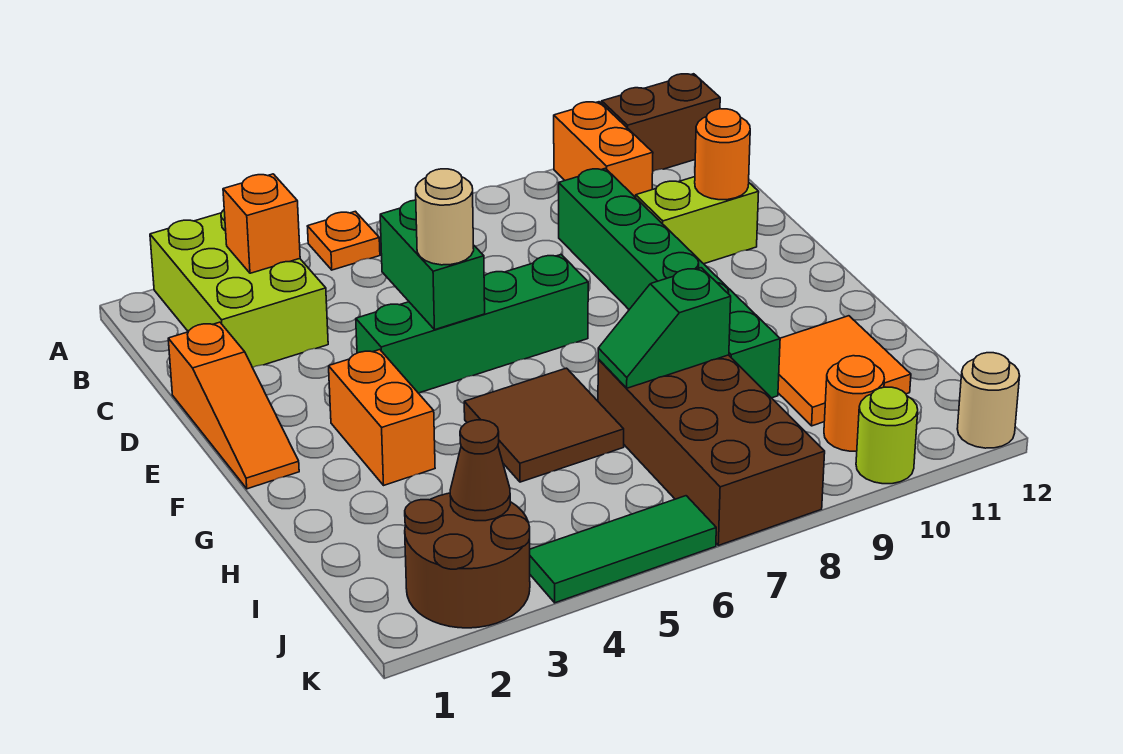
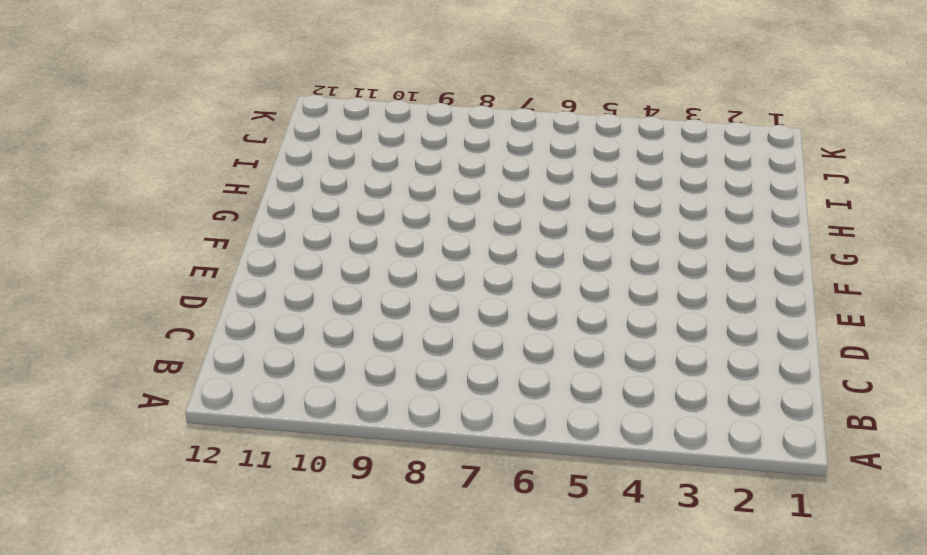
none -> lime brick A2:C3 level 1
none -> orange plate A5 level 1
none -> orange brick A10:B10 level 1

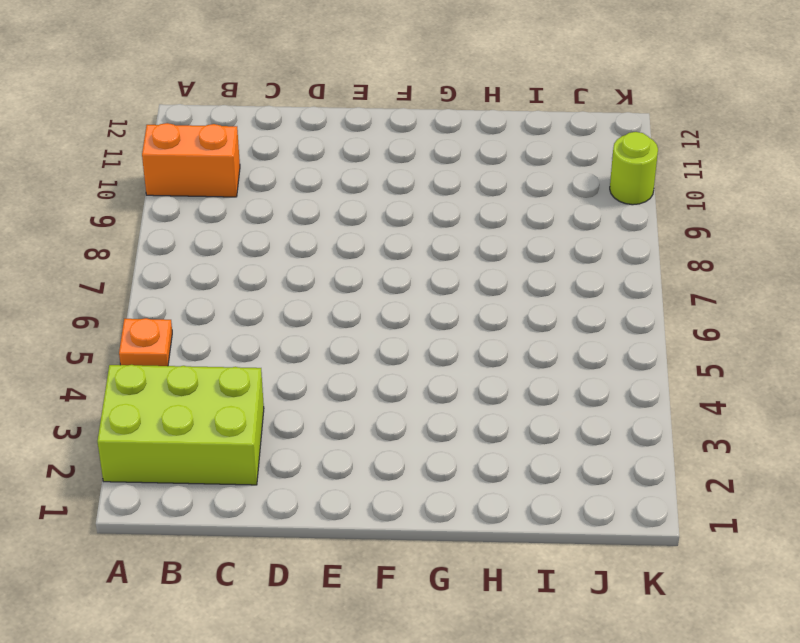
none -> brown brick A11:A12 level 1
none -> green brick C9:H9 level 1
none -> orange slope D1:F1 level 1 top D

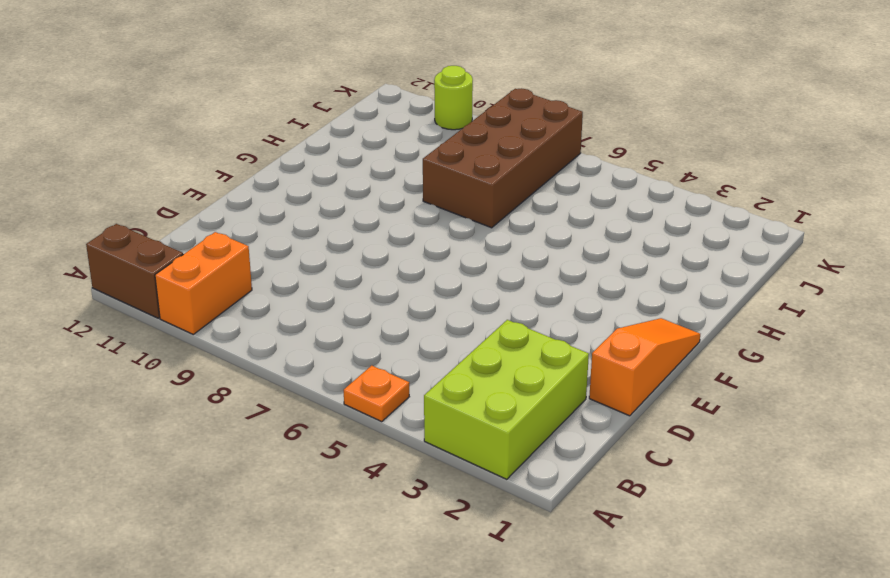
none -> green brick C9:H9 level 1
none -> lime brick D10:D11 level 1
none -> green brick E4:E7 level 1

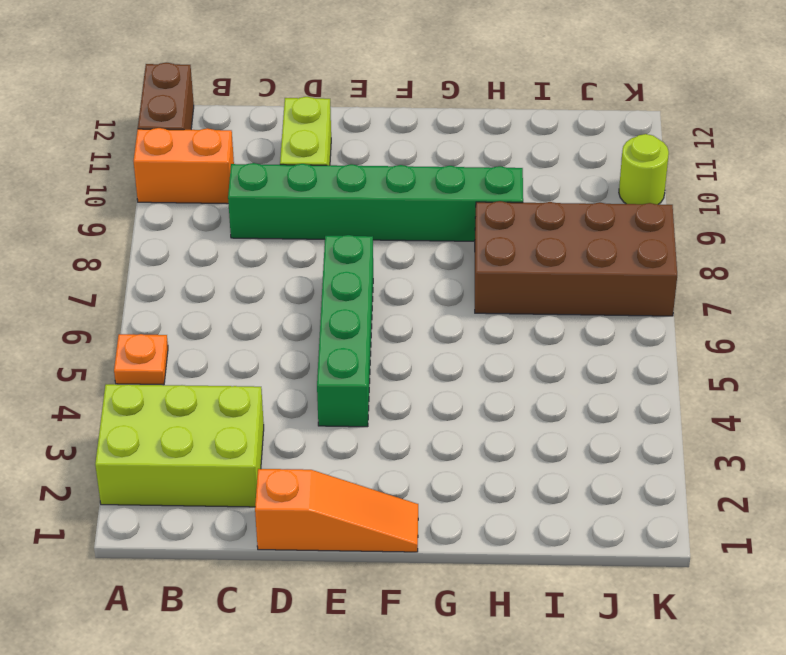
none -> orange brick F3:G3 level 1
none -> brown tile G5:H6 level 1
none -> orange tile H10:I11 level 1

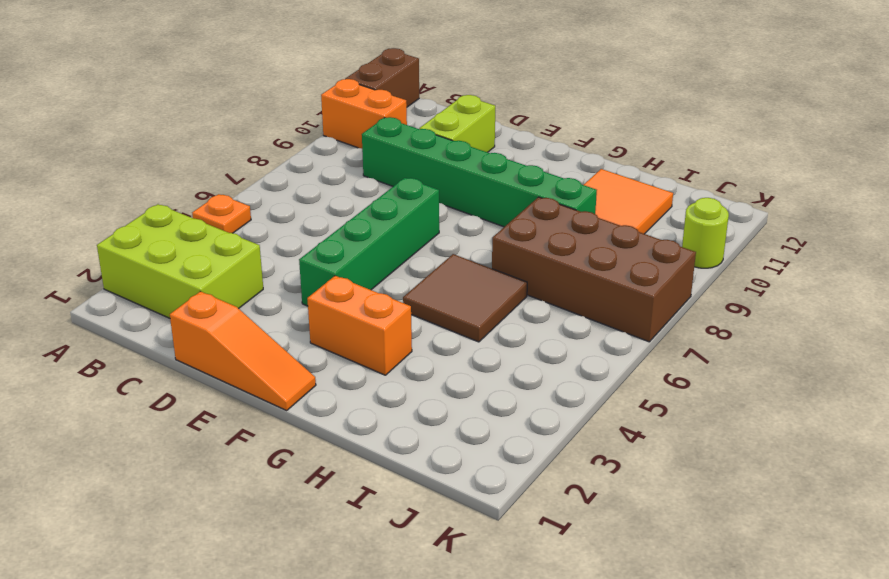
none -> brown round brick J2:K3 level 1
none -> orange round brick J10 level 1
none -> green tile K4:K6 level 1

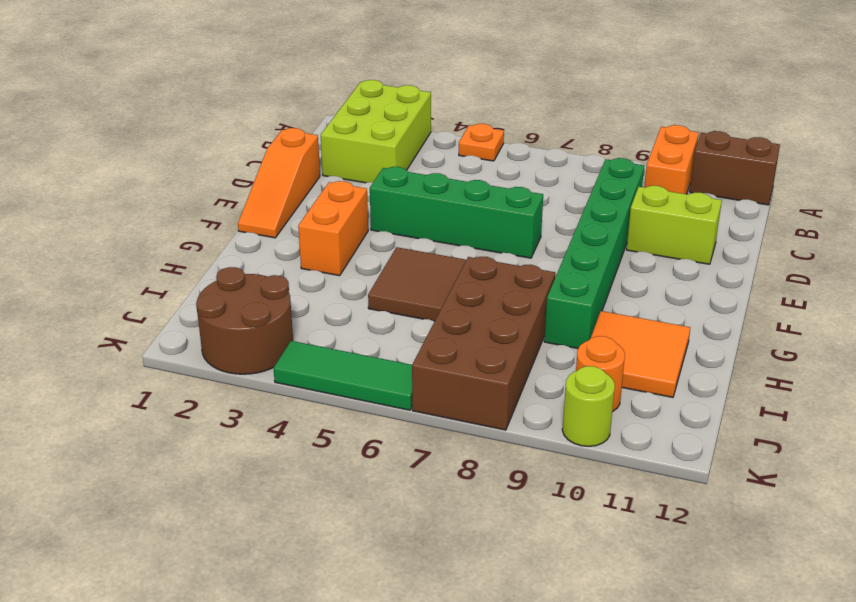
none -> tan round brick K12 level 1
none -> orange brick B3 level 2
none -> green brick D5:E5 level 2

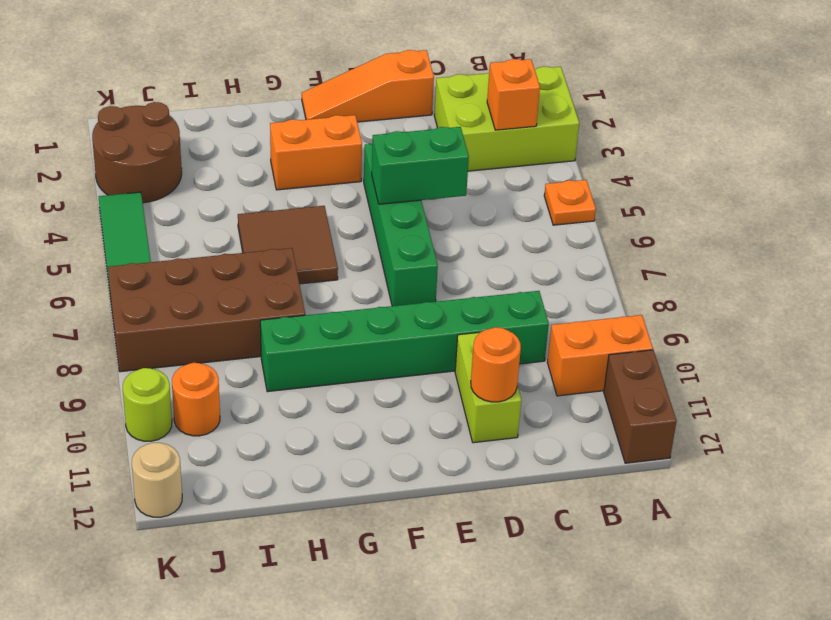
none -> orange tile H10:I11 level 1
none -> green slope H7:H8 level 2 top 8
none -> brown cone J3 level 2

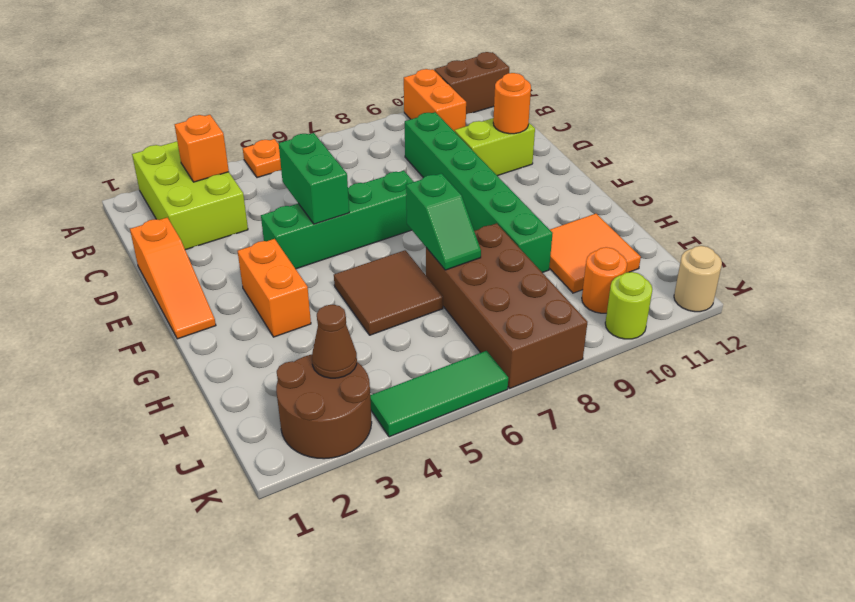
green slope G7:H7 level 2 top G -> green slope H7:H8 level 2 top 8
none -> tan round brick E5 level 3

